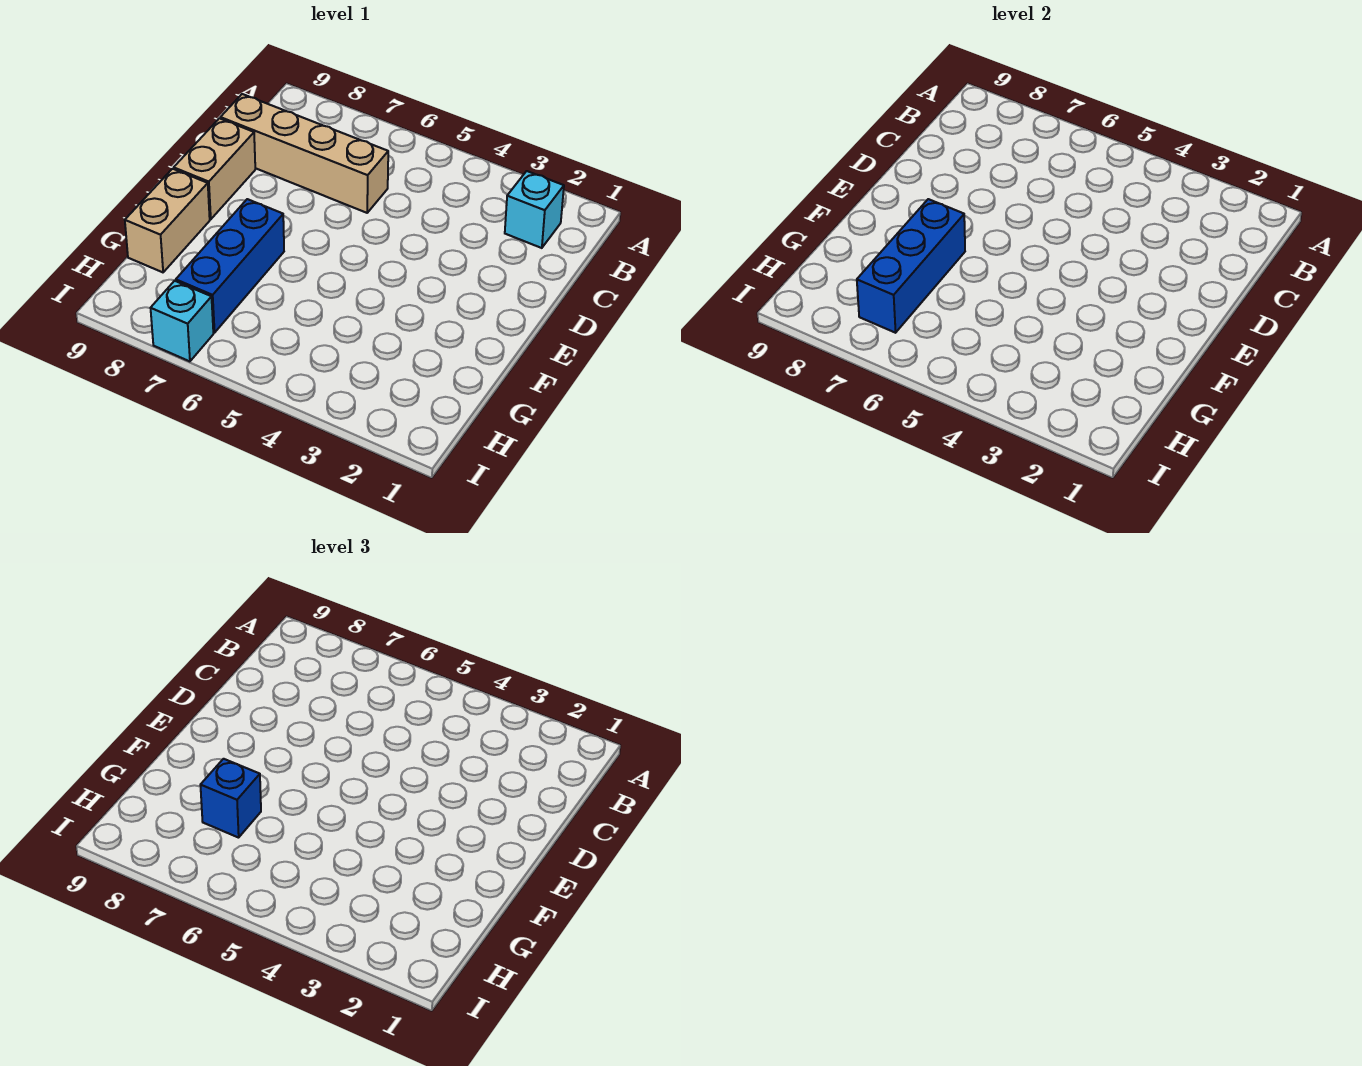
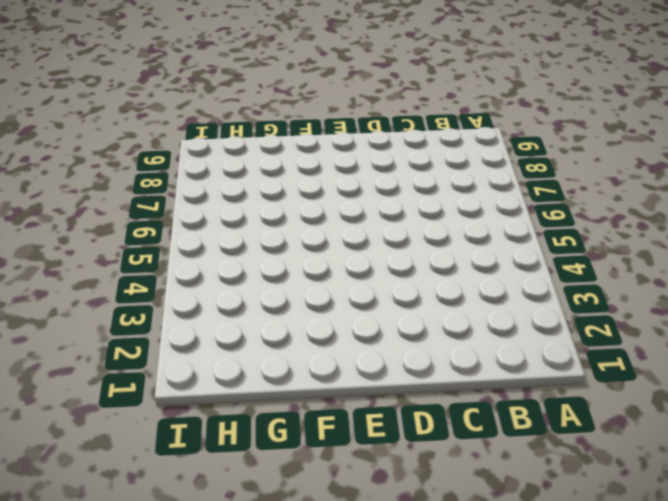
none -> cyan brick B2 level 1
none -> tan brick C6:C9 level 1

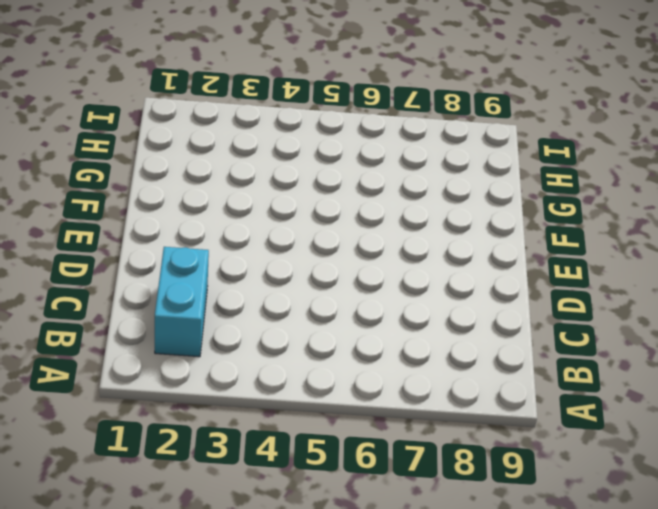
cyan brick B2:C2 level 1 -> cyan brick B2 level 1
none -> tan brick C6:C9 level 1
none -> tan brick D9:E9 level 1

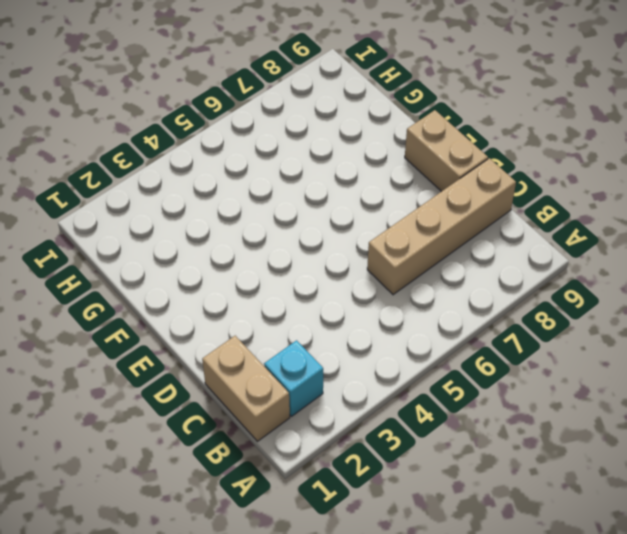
tan brick B1:C1 level 1 -> tan brick F9:G9 level 1
none -> blue brick F7:H7 level 1
none -> cyan brick I7 level 1

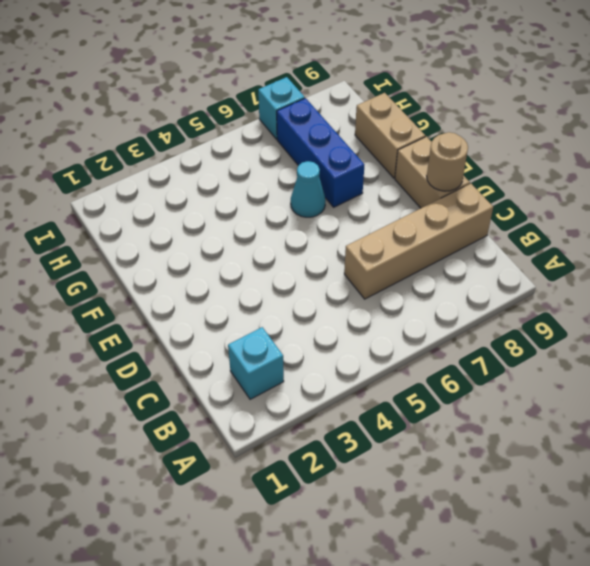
tan round brick D9 level 2 -> none
cyan cone F6 level 1 -> none
none -> blue brick F7:H7 level 2
none -> blue brick G7 level 3

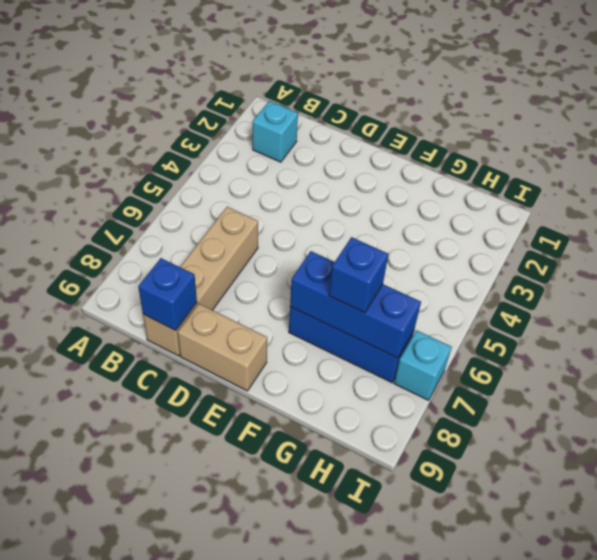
blue brick C9 level 2 -> none
none -> tan brick F9:G9 level 1

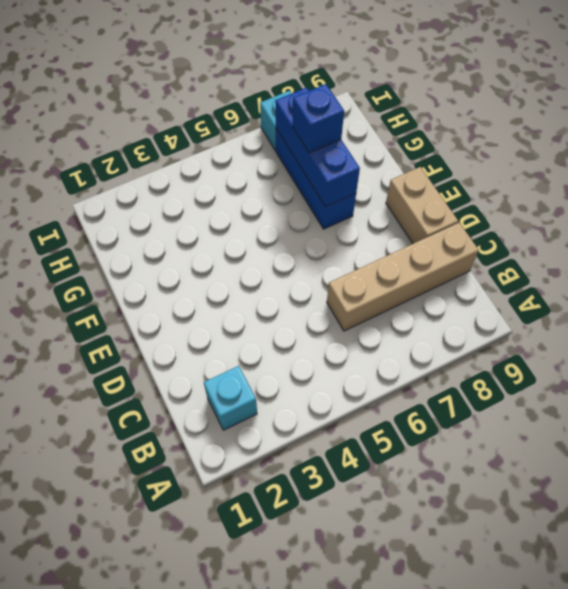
none -> tan brick F9:G9 level 1

